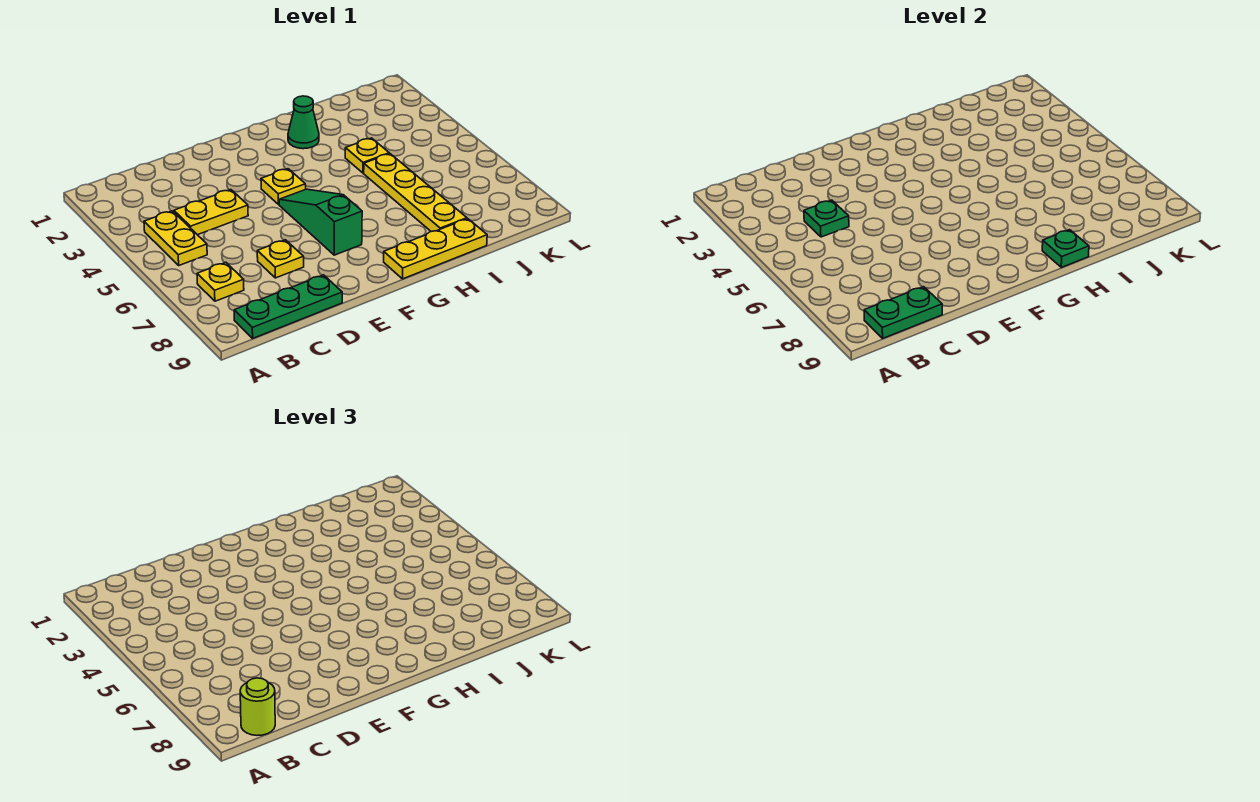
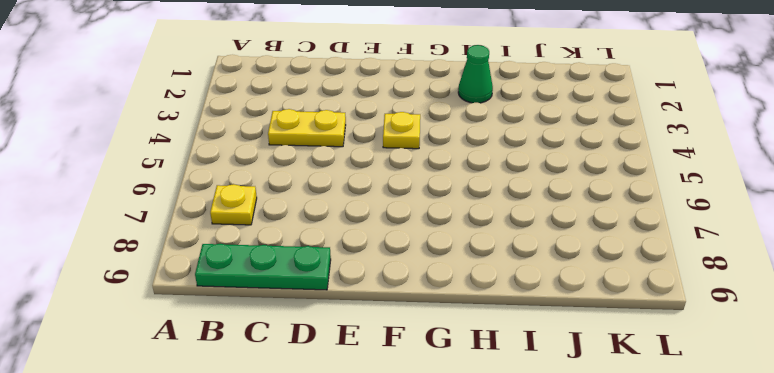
none -> yellow plate B4:B5 level 1
none -> yellow plate D7 level 1
none -> green slope F5:F7 level 1 top 7

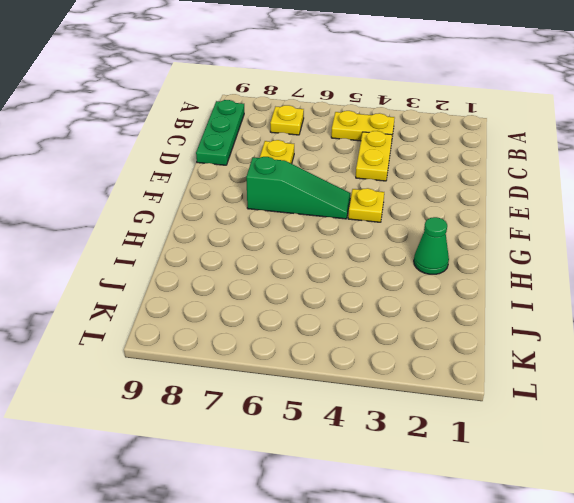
none -> yellow plate G9:I9 level 1
none -> yellow plate I4 level 1
none -> yellow plate I5:I8 level 1

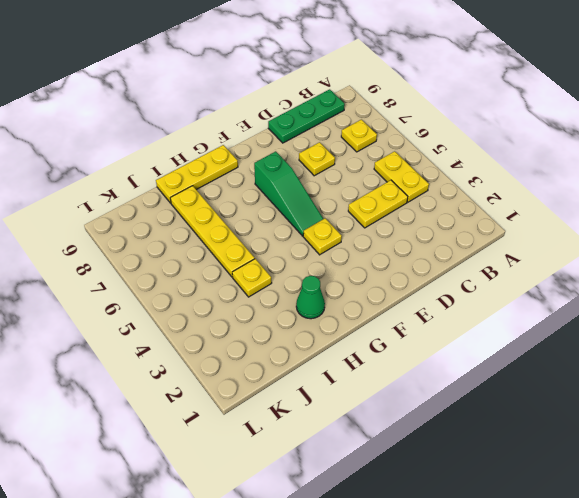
none -> green plate B9:C9 level 2
none -> green plate C4 level 2
none -> green plate H9 level 2

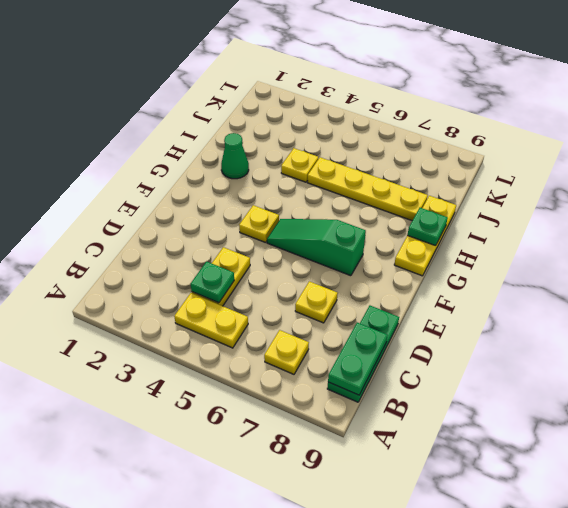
none -> lime round brick B9 level 3

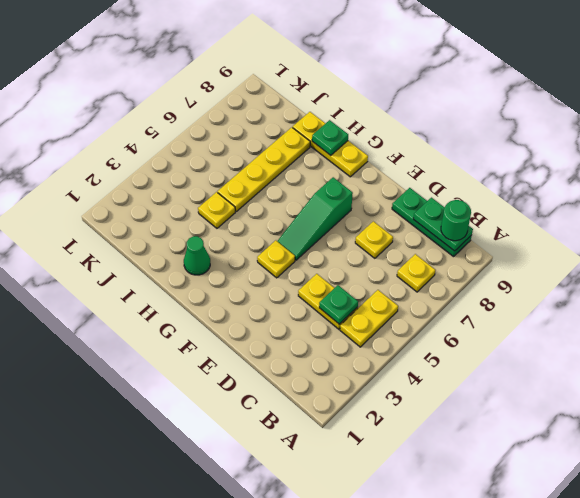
green round brick B9 level 3 -> lime round brick B9 level 3

